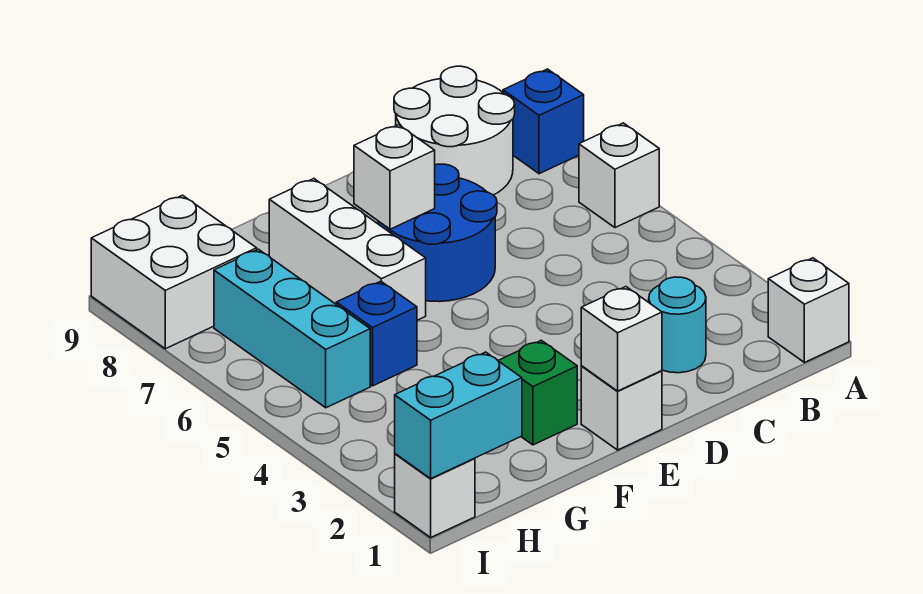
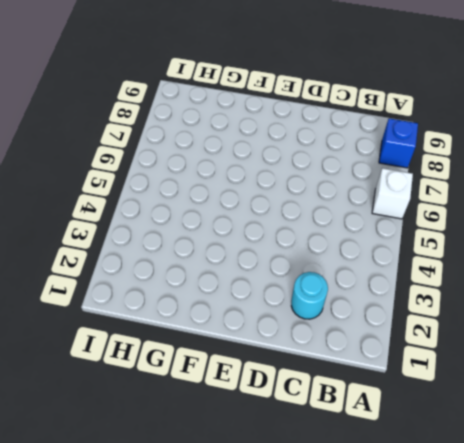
none -> white brick A1 level 1
none -> white round brick B8:C9 level 1
none -> blue round brick D6:E7 level 1

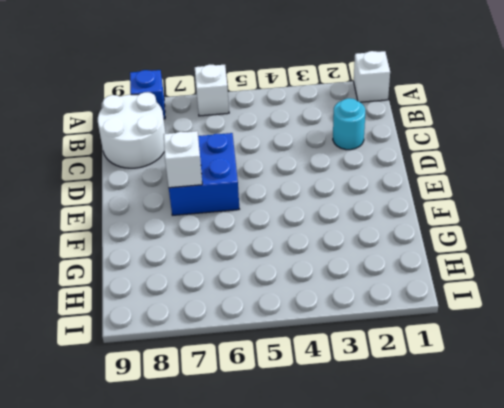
blue brick D6:E7 level 1 -> blue round brick D6:E7 level 1
none -> white brick E1 level 1
none -> green brick F2 level 1
none -> white brick F6:F8 level 1

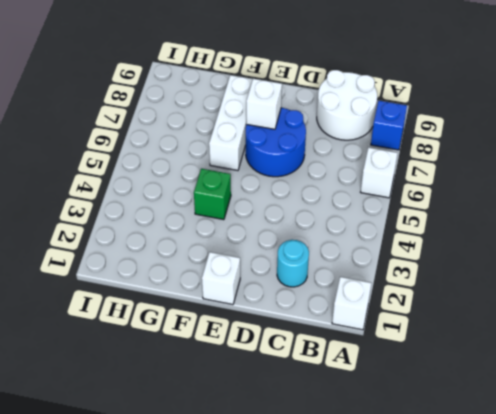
green brick F4 level 1 -> green brick F2 level 1
none -> blue brick G5 level 1
none -> cyan brick H5:H7 level 1
none -> white brick H8:I9 level 1

